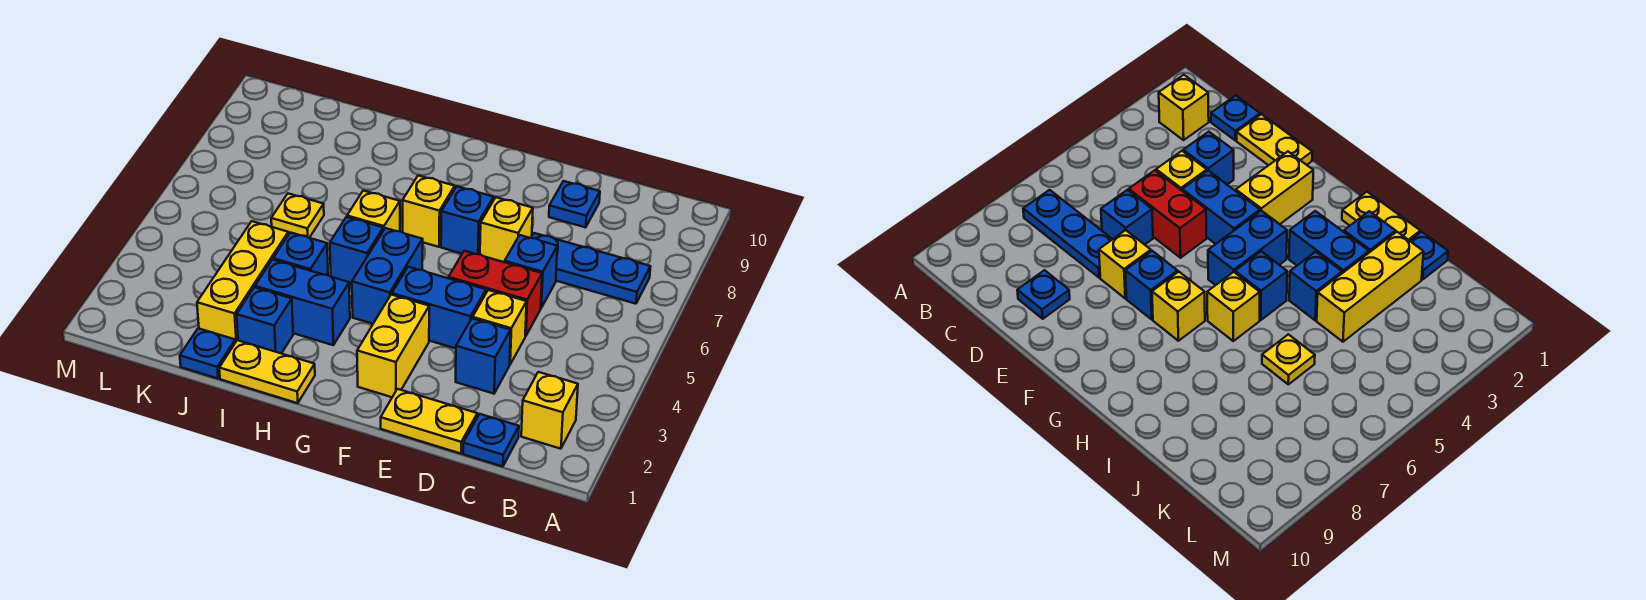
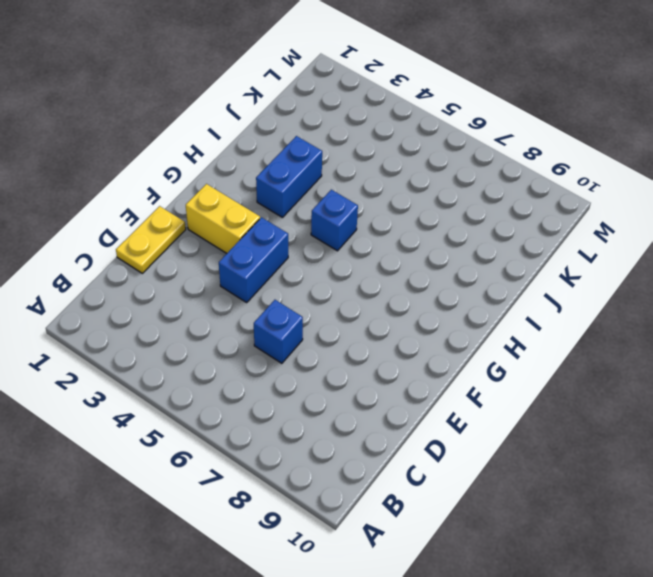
none -> yellow brick B2 level 1
none -> blue plate B7:D7 level 1
none -> blue plate C1 level 1

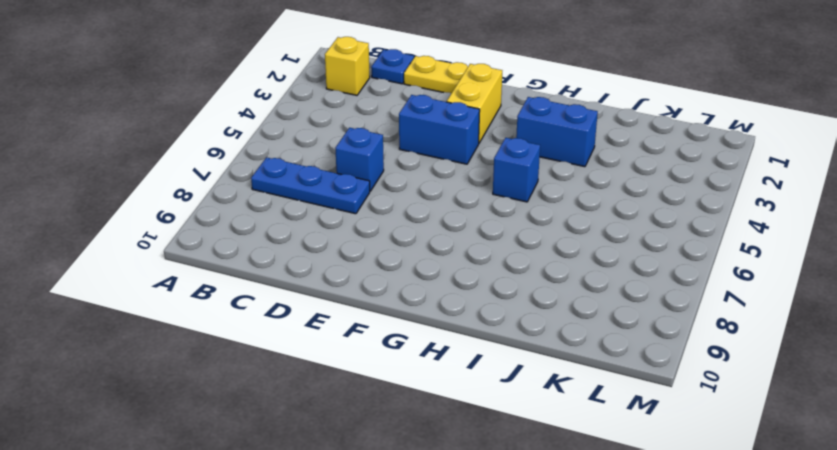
none -> blue brick D3 level 1
none -> yellow brick D4 level 1
none -> red brick D5:E5 level 1

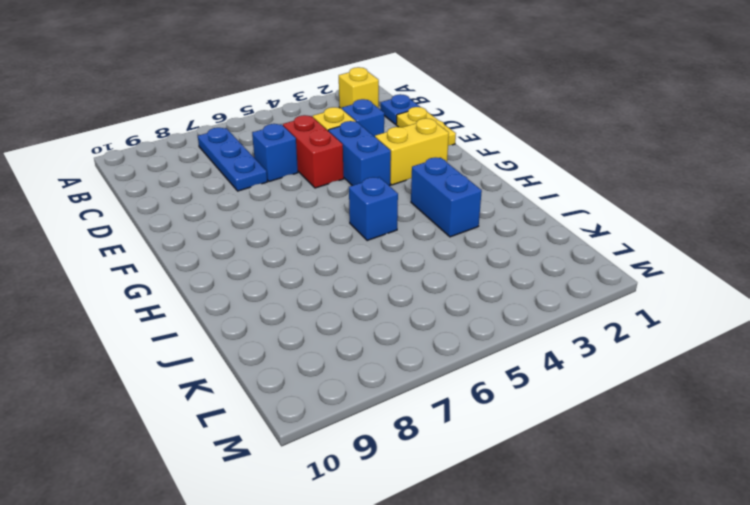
none -> blue plate D9 level 1
none -> yellow brick E7 level 1
none -> blue brick F7 level 1

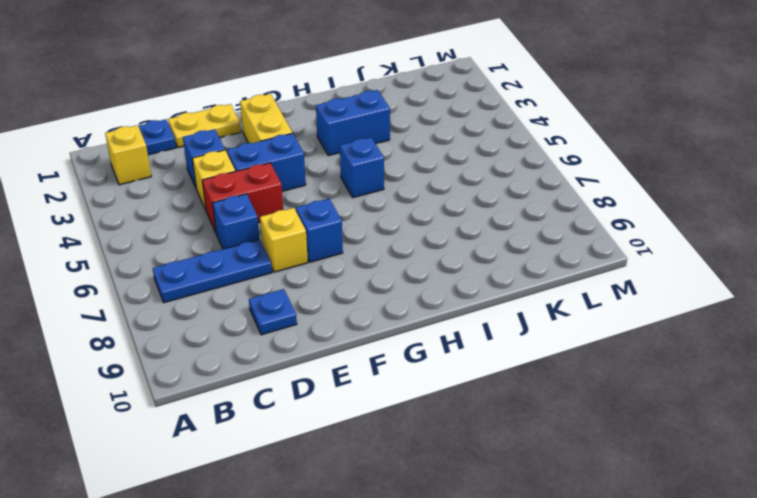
none -> blue brick G4:G5 level 1
none -> yellow brick G7 level 1
none -> yellow plate H1:I1 level 1

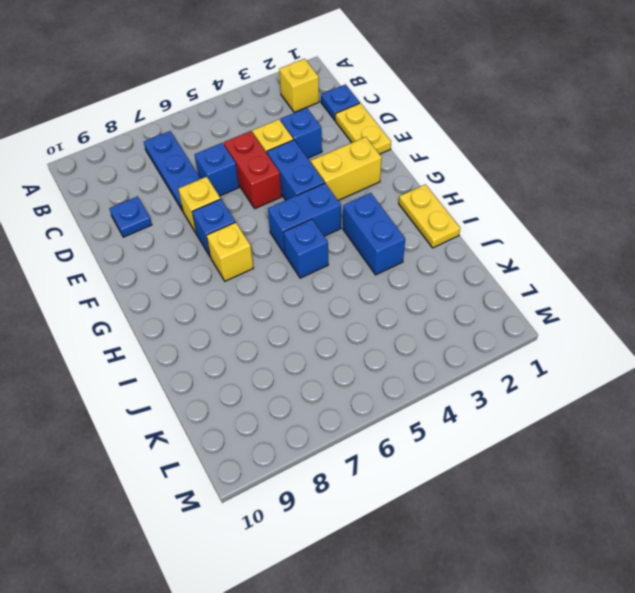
none -> yellow brick H6 level 1
none -> blue brick I2 level 1
none -> blue brick I4 level 1

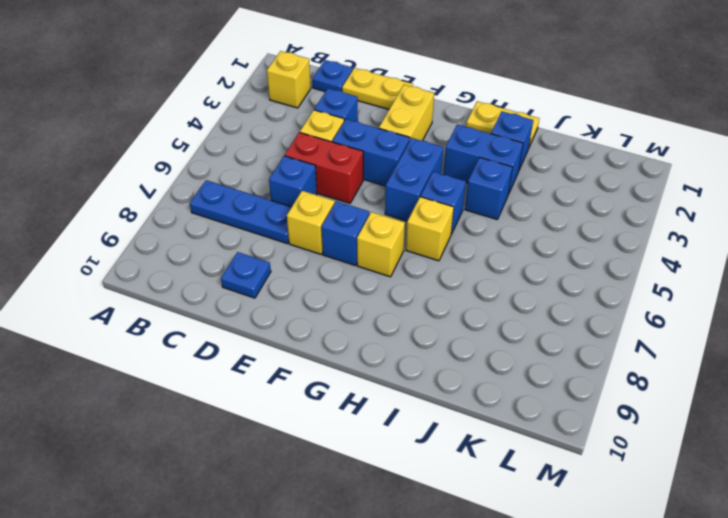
none -> blue plate J1 level 1
none -> yellow brick J2:J4 level 1
none -> yellow plate J6 level 1

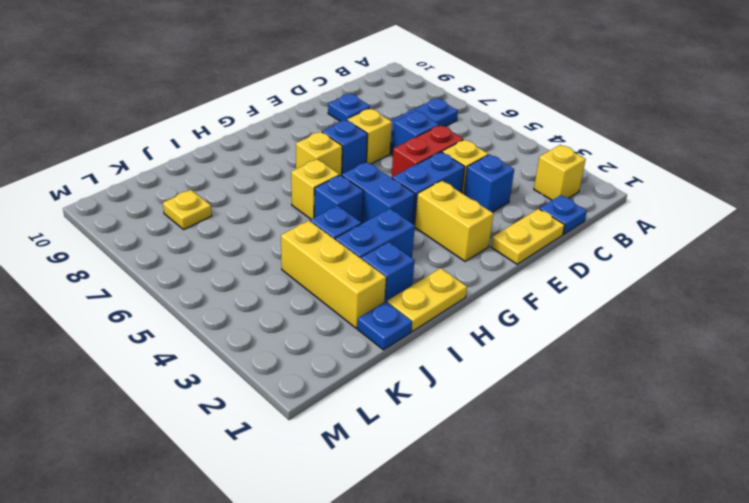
yellow plate K8 level 1 -> yellow plate J6 level 1

